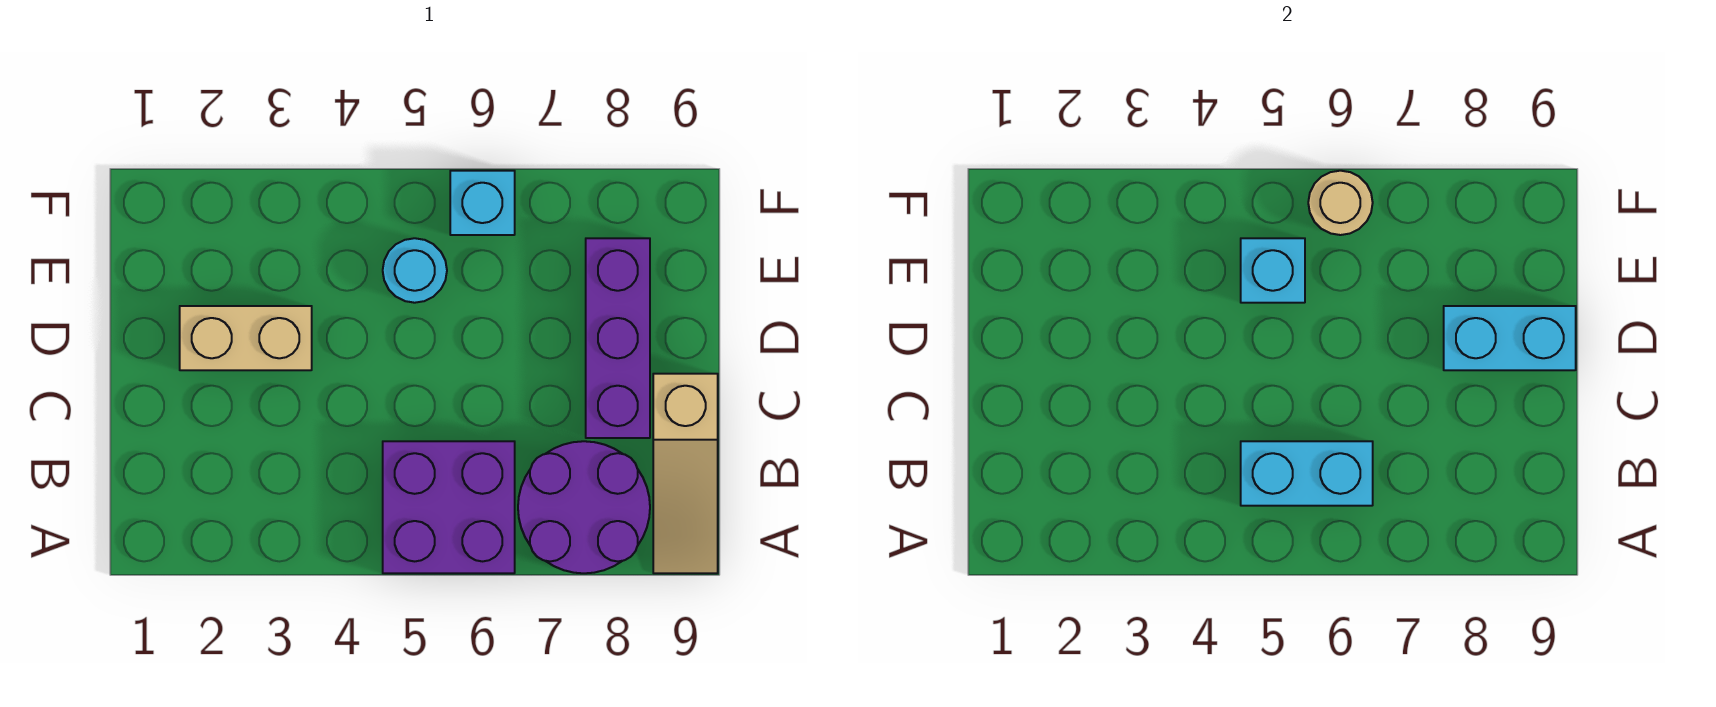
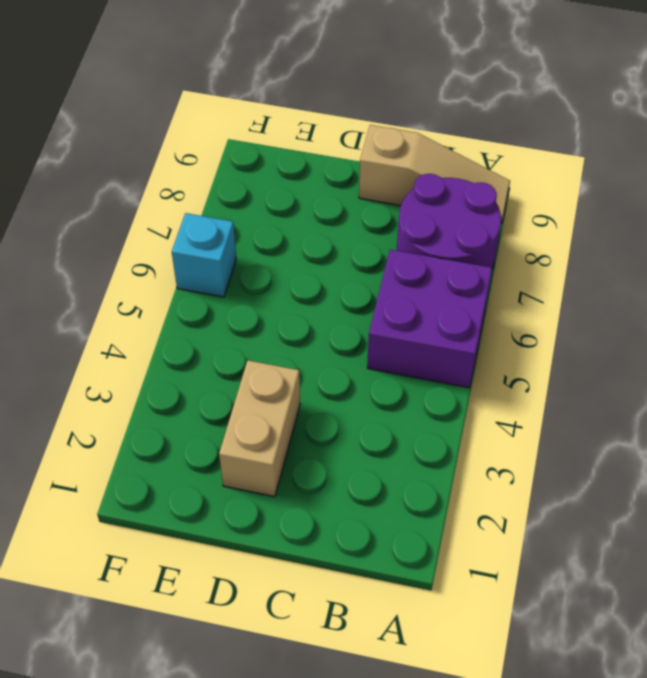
none -> purple brick C8:E8 level 1
none -> cyan round brick E5 level 1

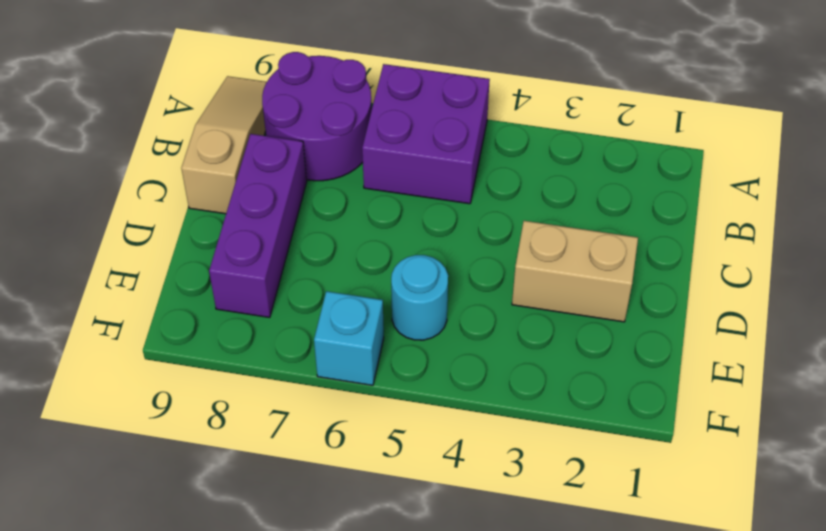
none -> cyan brick B5:B6 level 2
none -> cyan brick D8:D9 level 2

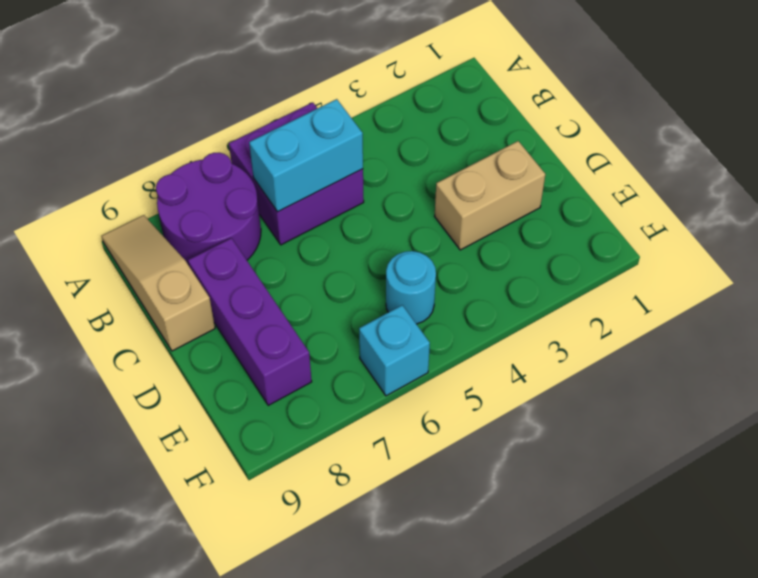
none -> cyan brick D8:D9 level 2
none -> cyan brick E5 level 2

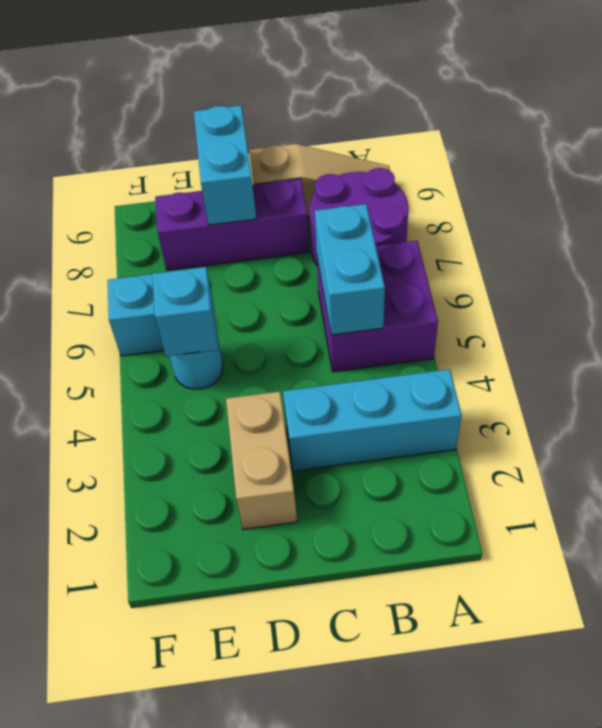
cyan brick A3:C3 level 1 -> none
none -> tan round brick F6 level 2

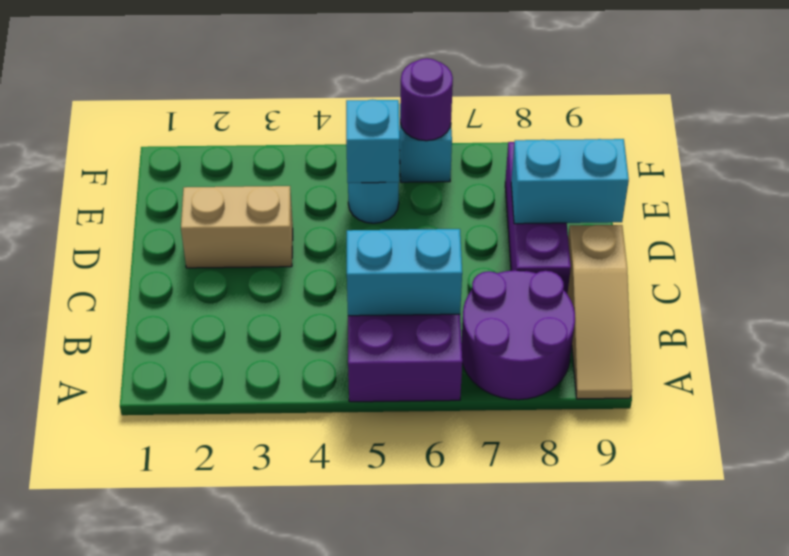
purple round brick F6 level 2 -> tan round brick F6 level 2

